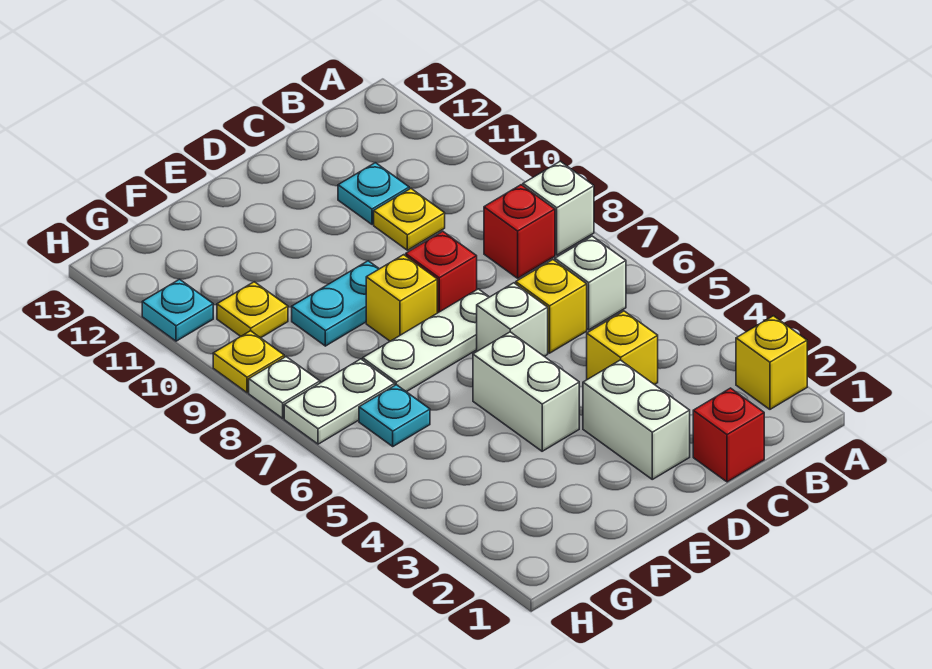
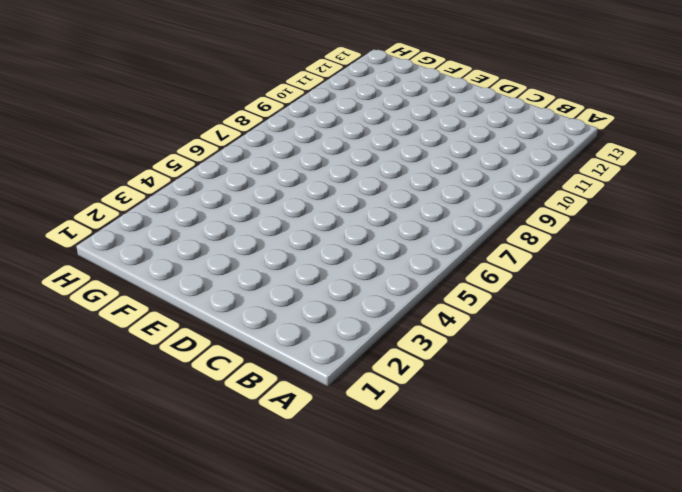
none -> yellow brick A2 level 1
none -> white brick A8 level 1
none -> white brick B6 level 1

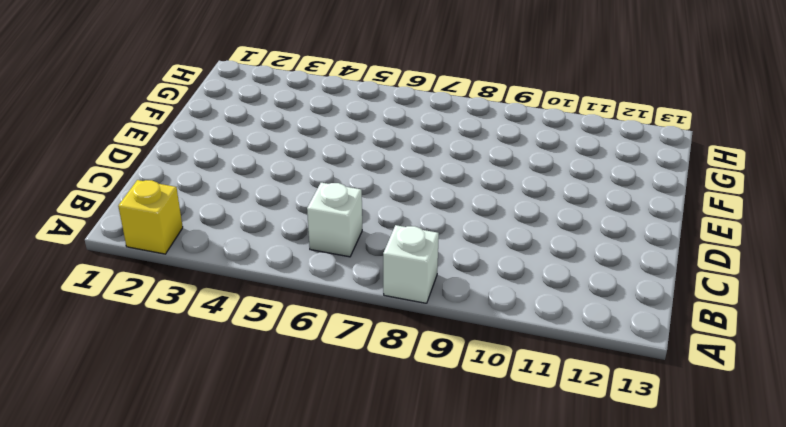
none -> red brick B8 level 1
none -> red brick C1 level 1
none -> yellow brick C4 level 1

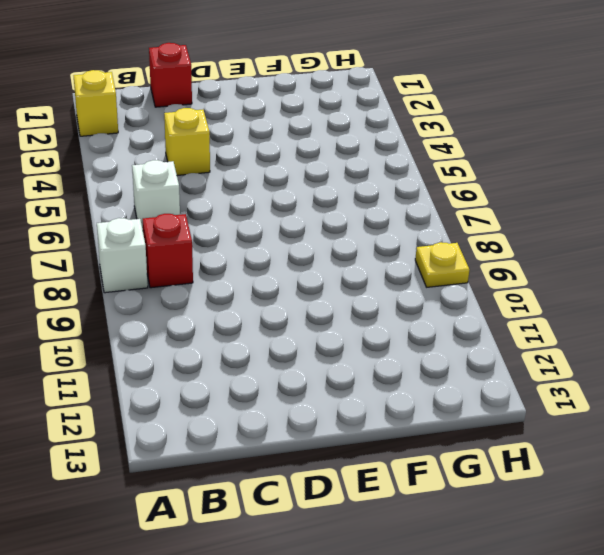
none -> yellow brick C6 level 1
none -> yellow plate C10 level 1
none -> cyan plate C11 level 1

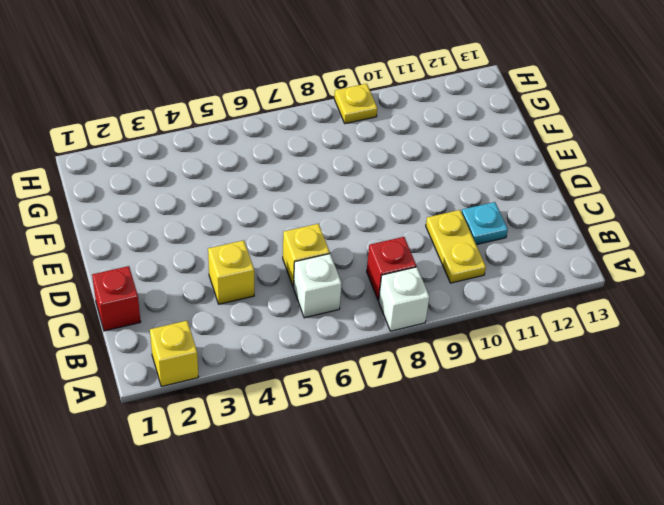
yellow plate B10:C10 level 1 -> yellow plate C10 level 1
none -> white brick D2:D3 level 1
none -> white brick D6 level 1
none -> white plate D7:F7 level 1

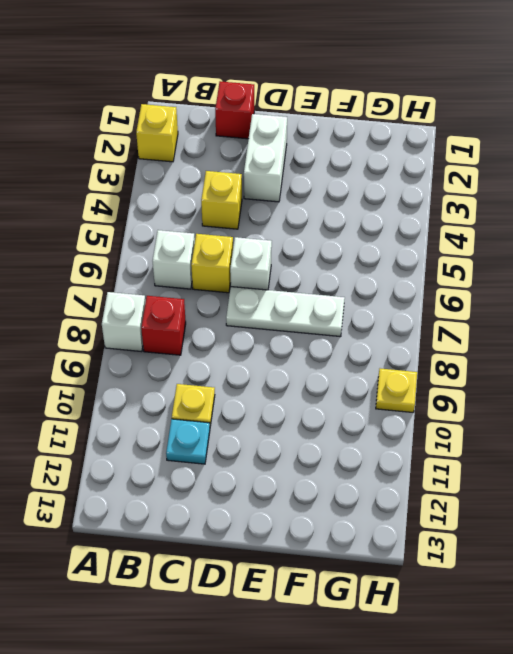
none -> red brick D8 level 1
none -> white brick E4:E5 level 1
none -> yellow brick E8 level 1

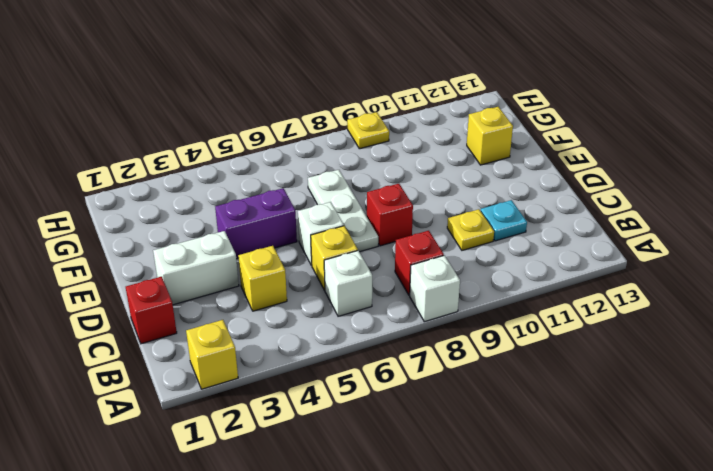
purple brick E4:E5 level 1 -> white brick E4:E5 level 1
yellow brick F12 level 1 -> yellow brick E8 level 1
none -> cyan plate E9:F9 level 1
none -> cyan plate G6 level 1
none -> white plate G7:H7 level 1

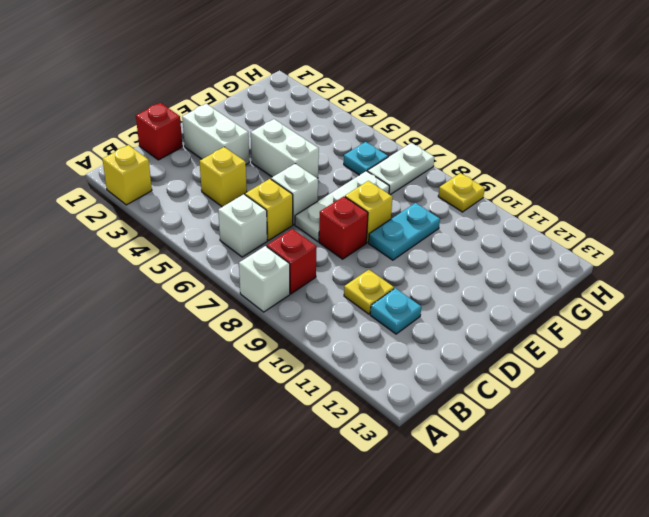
none -> yellow plate G10 level 1
none -> white plate H8 level 1
none -> cyan plate H11 level 1

